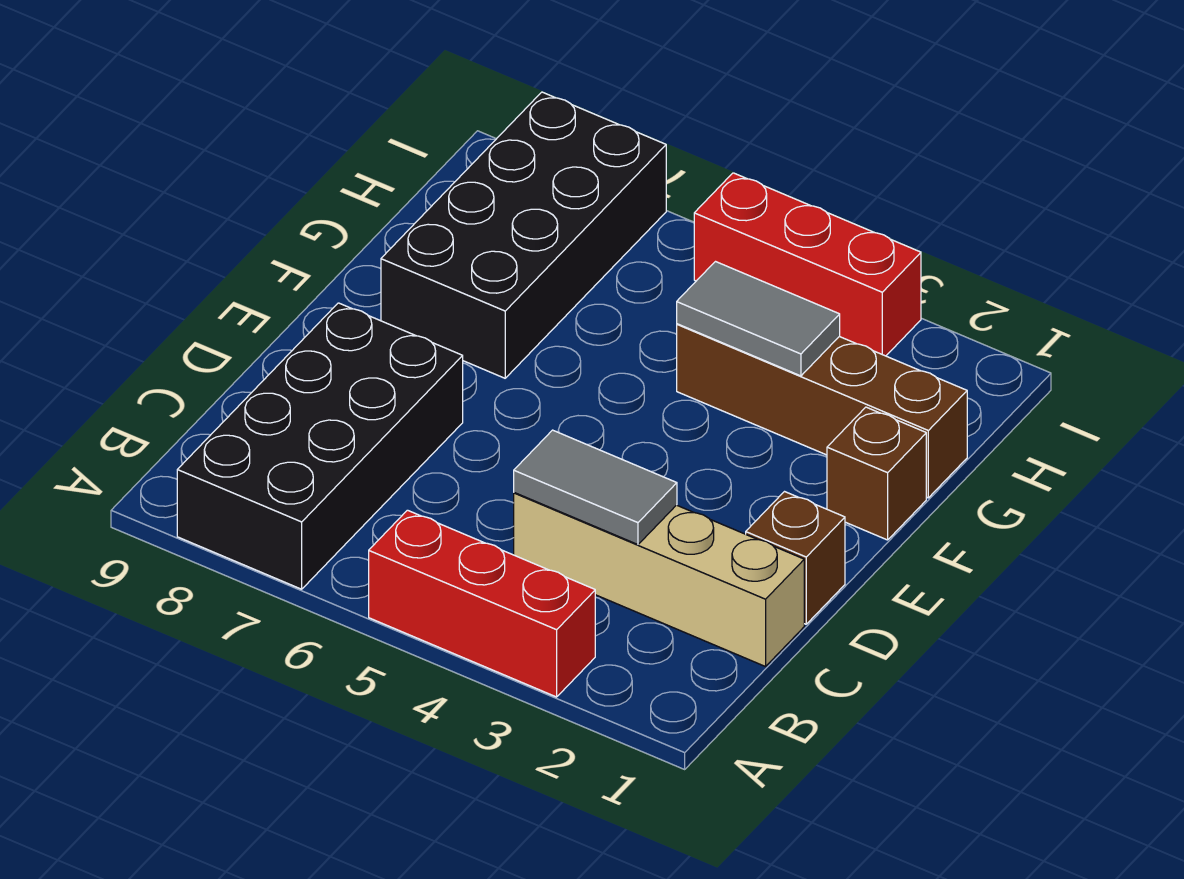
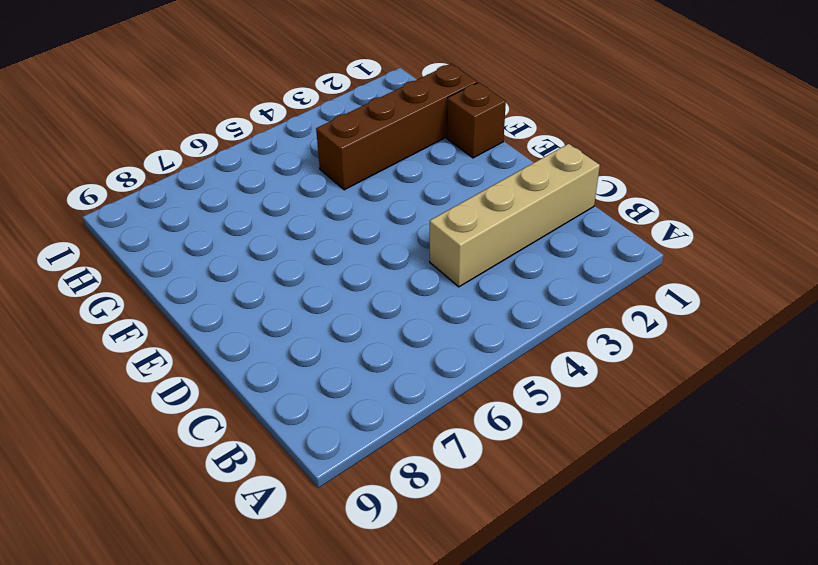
none -> red brick A3:A5 level 1
none -> black brick A7:D8 level 1

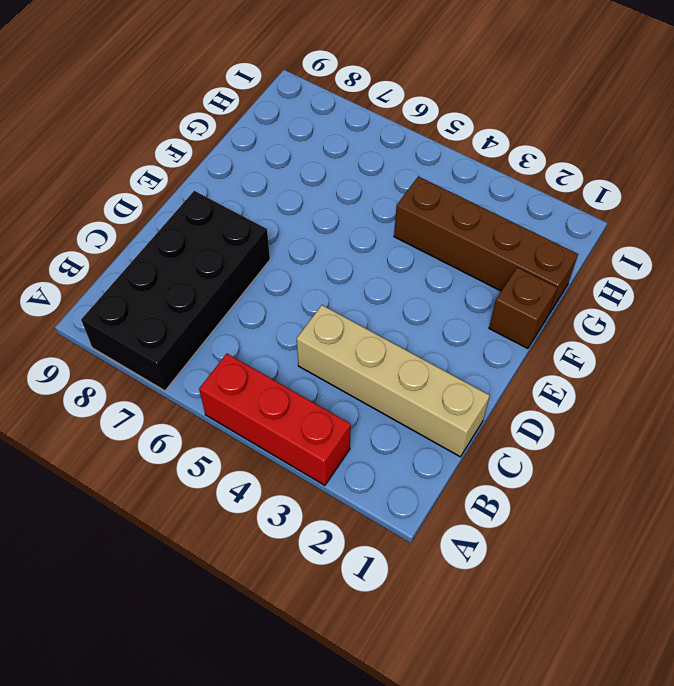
none -> brown brick D1 level 1
none -> black brick F7:I8 level 1

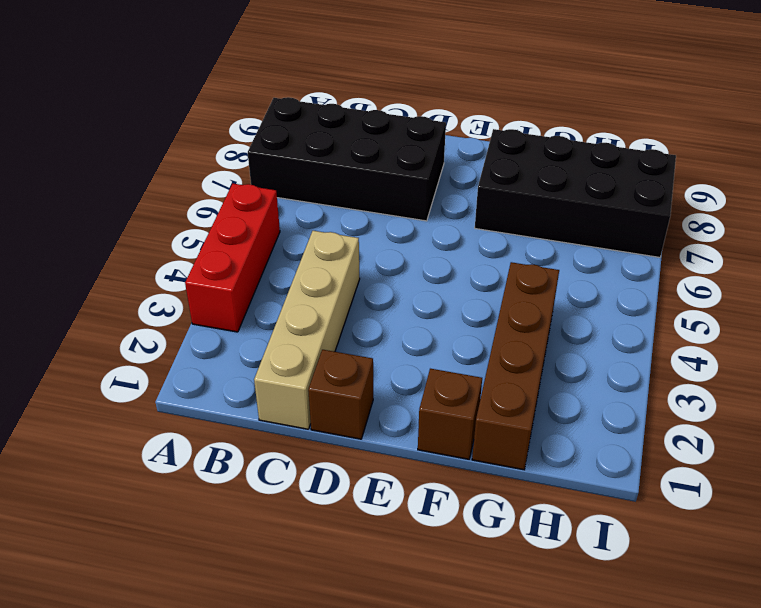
none -> red brick I3:I5 level 1
none -> grey tile C3:C4 level 2

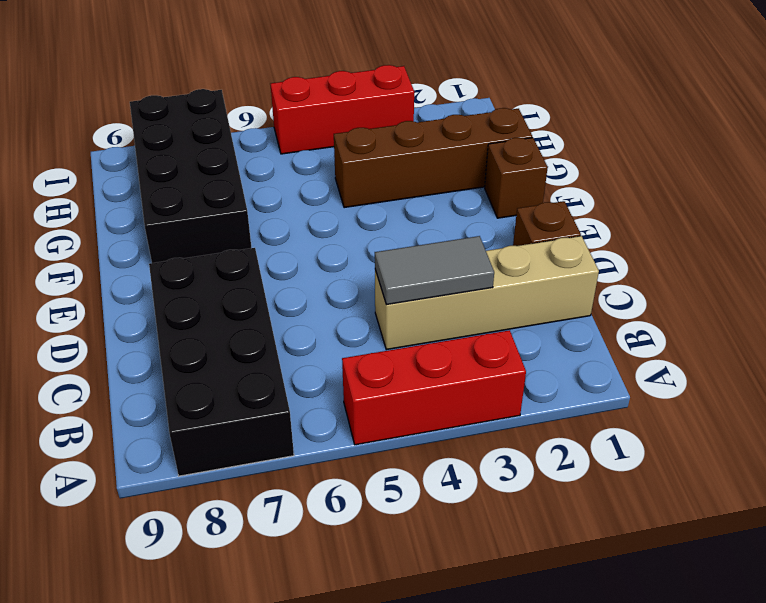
none -> grey tile G3:G4 level 2

